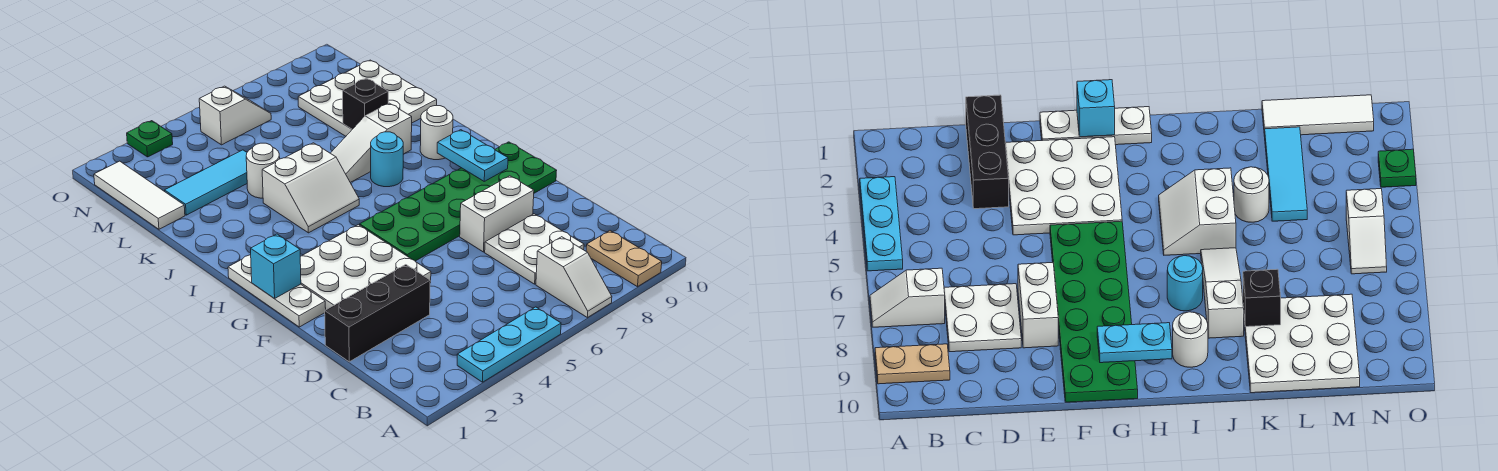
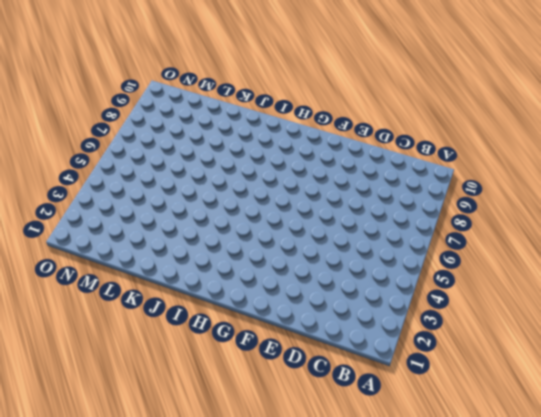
none -> cyan plate A3:A5 level 1
none -> white slope A7:B7 level 1 top B
none -> tan plate A9:B9 level 1

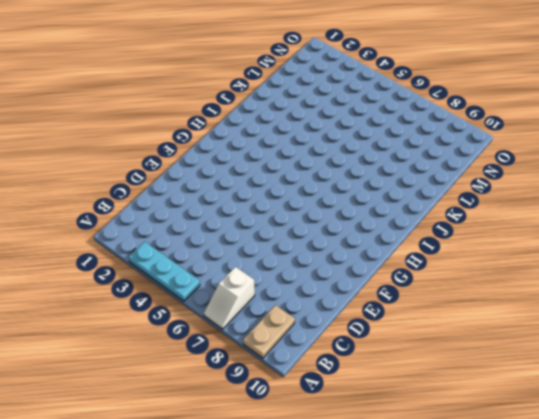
none -> white plate C7:D8 level 1
none -> black brick D1:D3 level 1
none -> white plate E2:G4 level 1

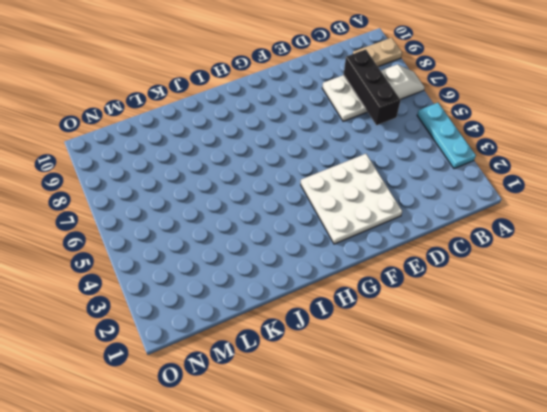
black brick C6:C8 level 2 -> black brick D1:D3 level 1
none -> white brick E7:E8 level 1
none -> white plate F1:H1 level 1
none -> green plate F5:G10 level 1

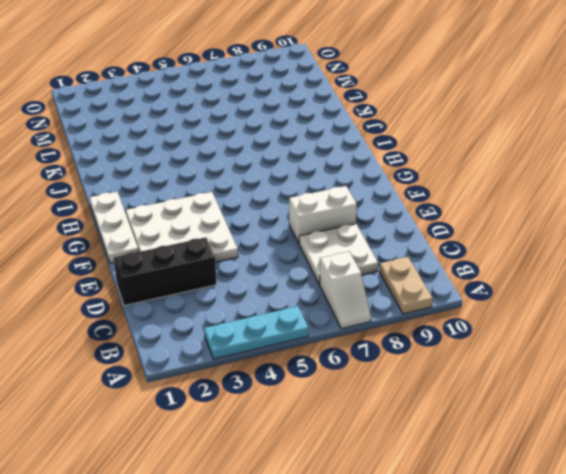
none -> green plate F5:G10 level 1
none -> white slope I4:J5 level 1 top J
none -> cyan round brick I7 level 1

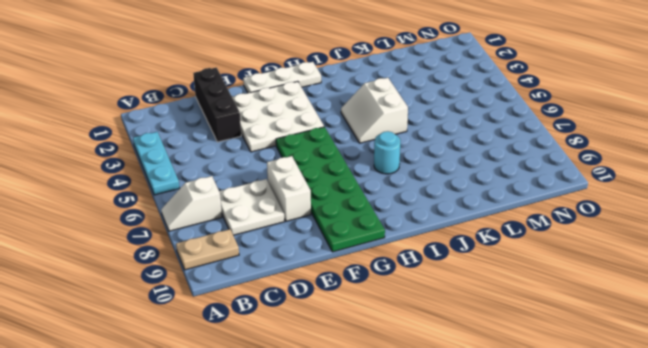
none -> white round brick I9 level 1
none -> white slope J6:J8 level 1 top 8
none -> white round brick K4 level 1

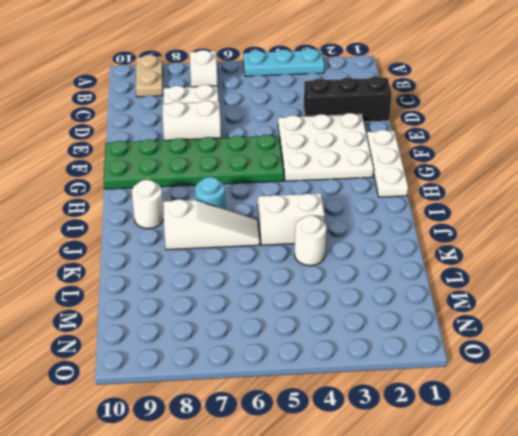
none -> white plate K8:M10 level 1
none -> white tile L1:N1 level 1
none -> cyan tile L2:L4 level 1

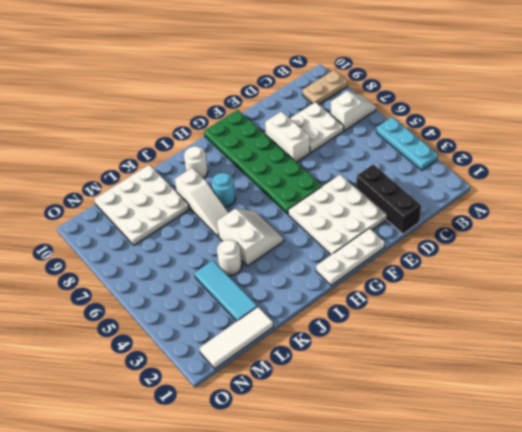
none -> white slope N5:N6 level 1 top 5
none -> green plate O3 level 1
none -> cyan brick G1 level 2

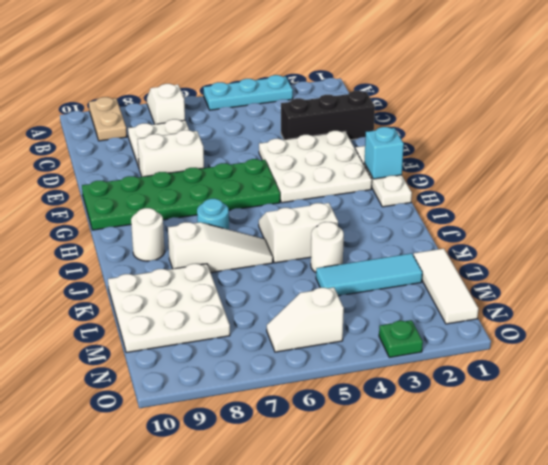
none -> cyan plate G9:H9 level 2
none -> black brick K8 level 2

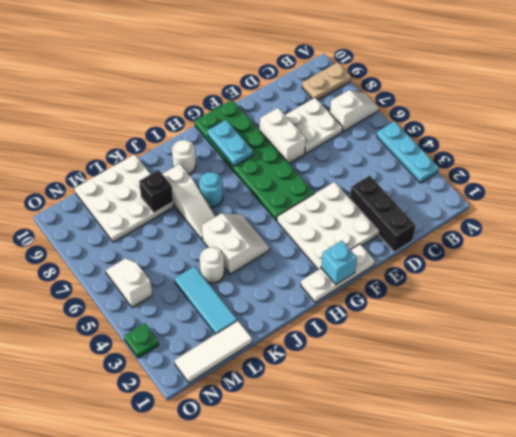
cyan plate G8:G9 level 2 -> cyan plate G9:H9 level 2

